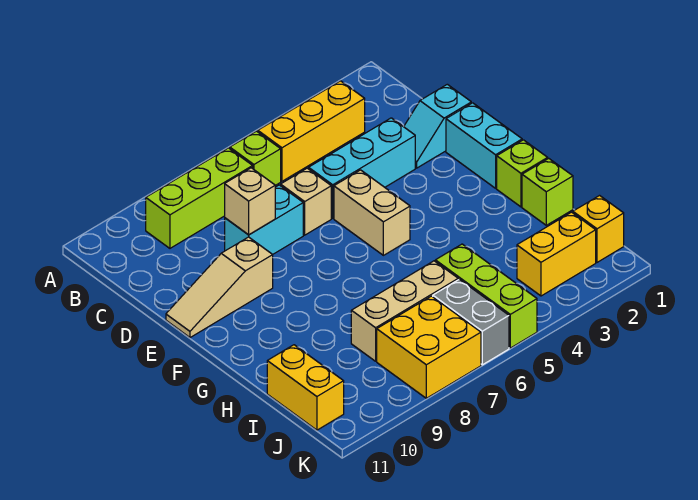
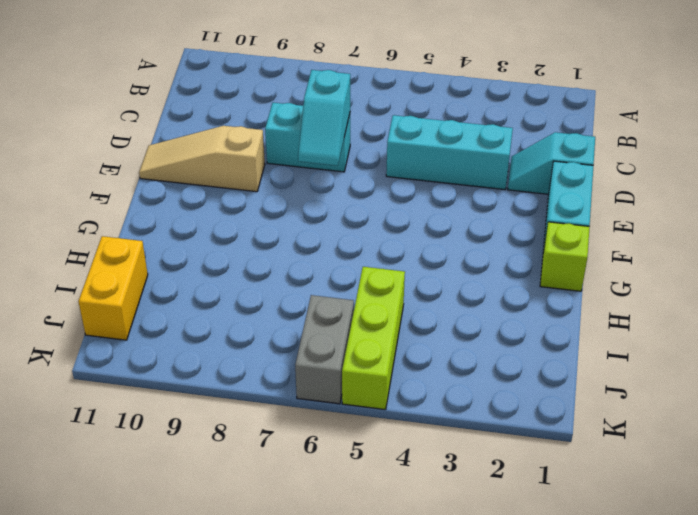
cyan slope D7:E7 level 2 top D -> none
none -> yellow brick B3:B5 level 1
none -> lime brick B6 level 1
none -> lime brick B7:B9 level 1

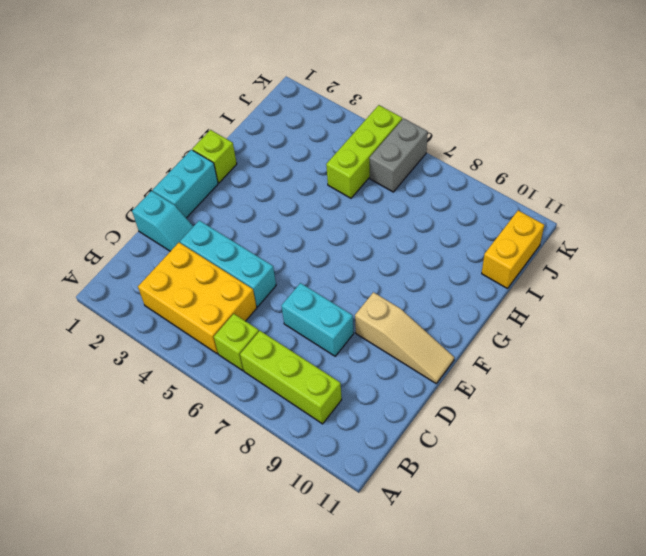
yellow brick B3:C5 level 1 -> yellow brick B3:B5 level 1
none -> tan brick D6 level 1
none -> tan brick E5:F5 level 1
none -> lime brick H1 level 1

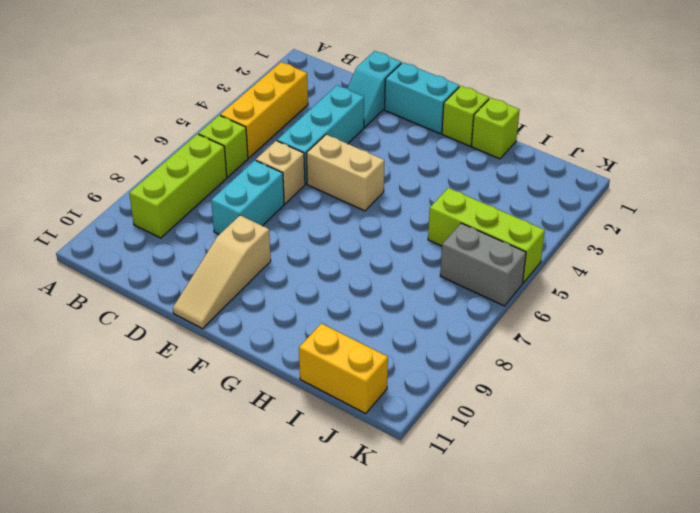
none -> tan brick I6:I8 level 1
none -> yellow brick J1 level 1
none -> yellow brick J2:J3 level 1

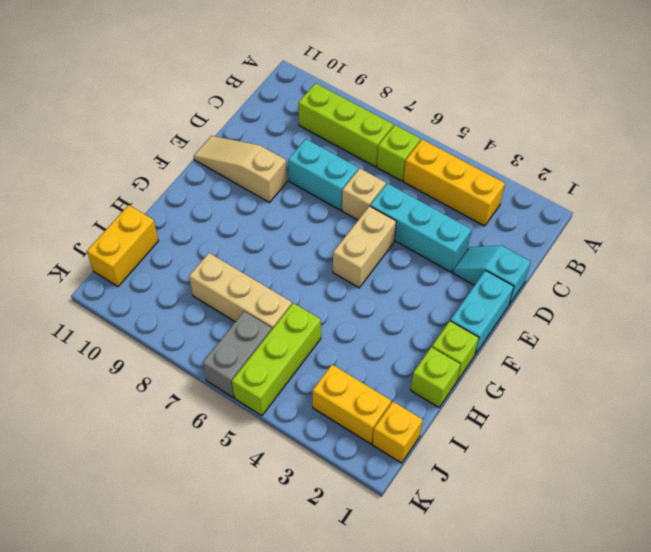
none -> yellow brick J7:K8 level 1
none -> tan brick D8 level 2

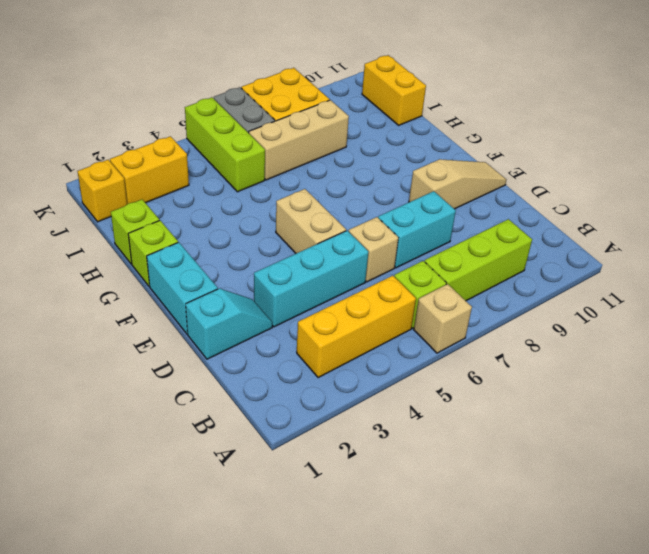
tan brick A6 level 1 -> tan brick D8 level 2

